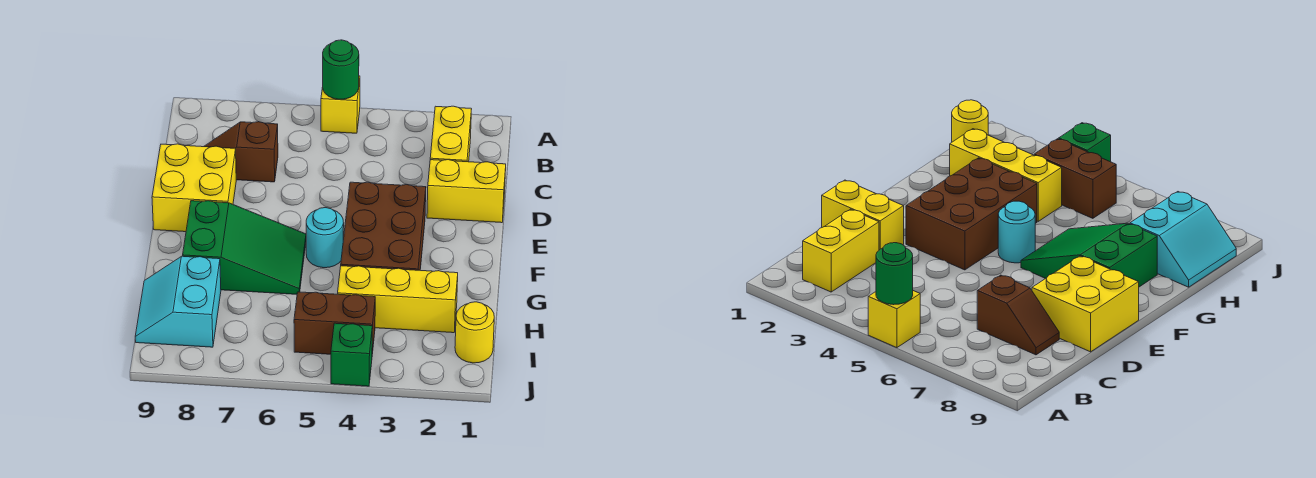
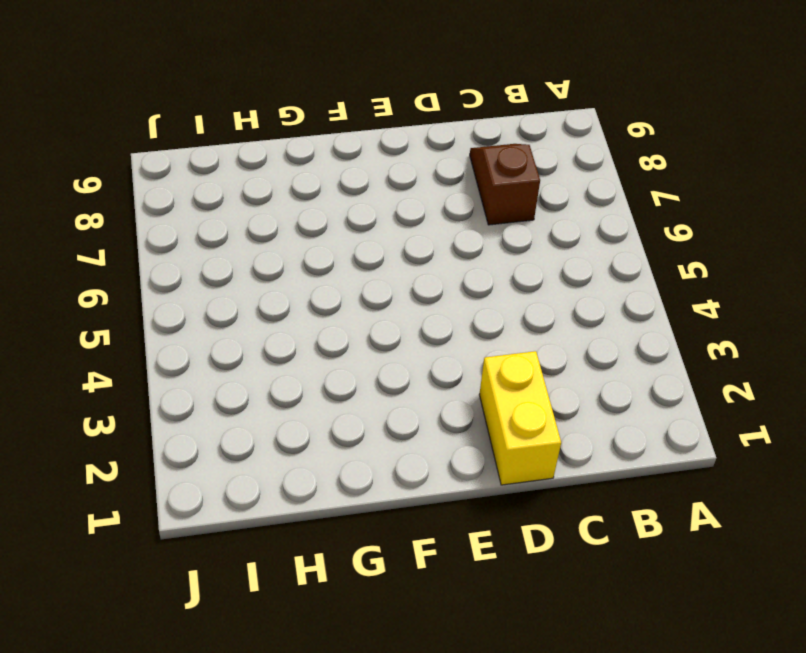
none -> yellow brick A5 level 1
none -> yellow brick B2:C2 level 1
none -> yellow brick D8:E9 level 1

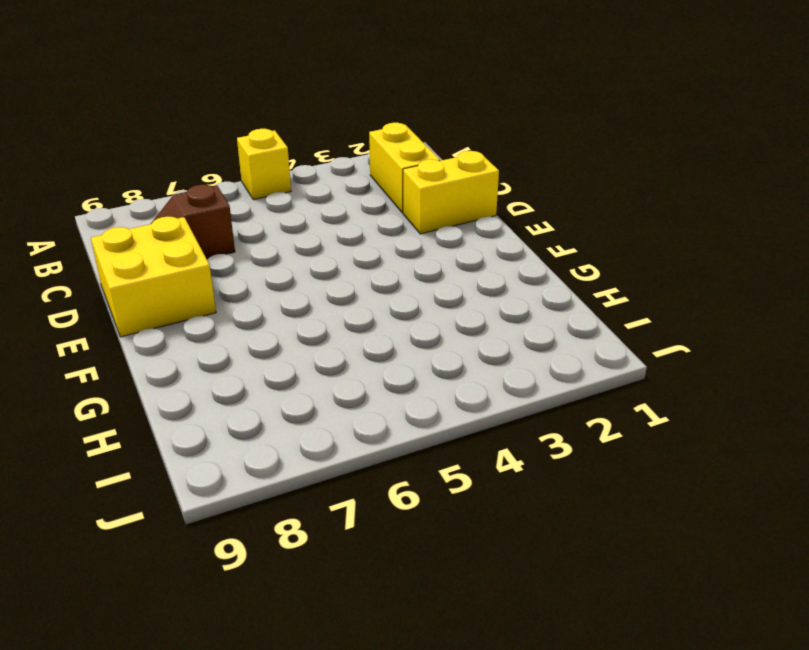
none -> brown brick E3:G4 level 1
none -> cyan round brick F5 level 1
none -> green slope F6:G8 level 1 top 8

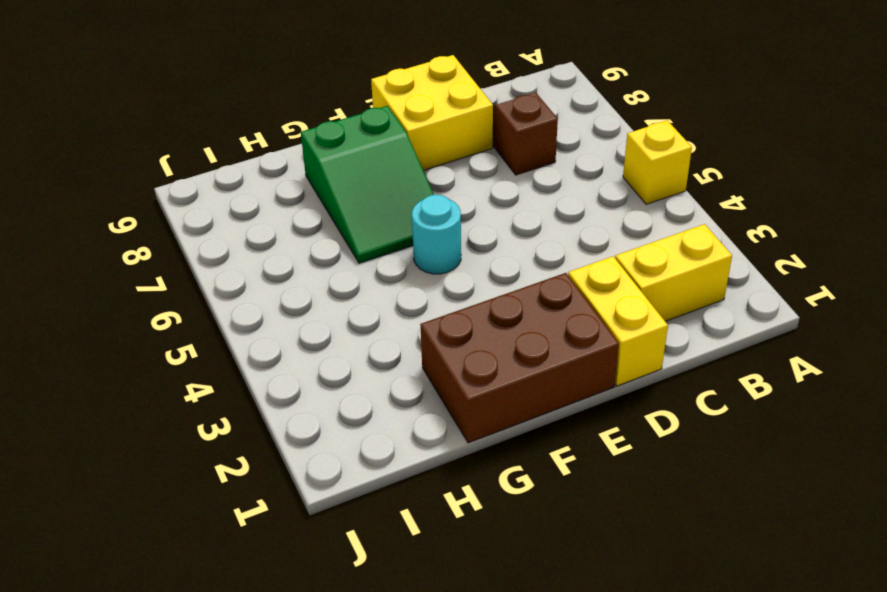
brown brick E1:G2 level 1 -> brown brick E3:G4 level 1
none -> yellow brick H2:H4 level 1
none -> cyan slope H8:I9 level 1 top 8
none -> yellow round brick I1 level 1

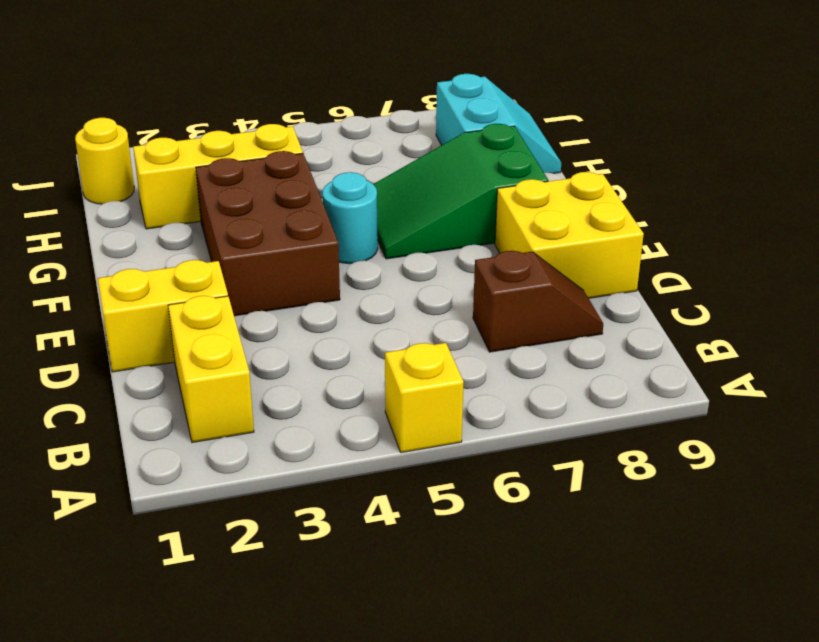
none -> brown brick I4:I5 level 1
none -> green brick J4 level 1
none -> green round brick A5 level 2

